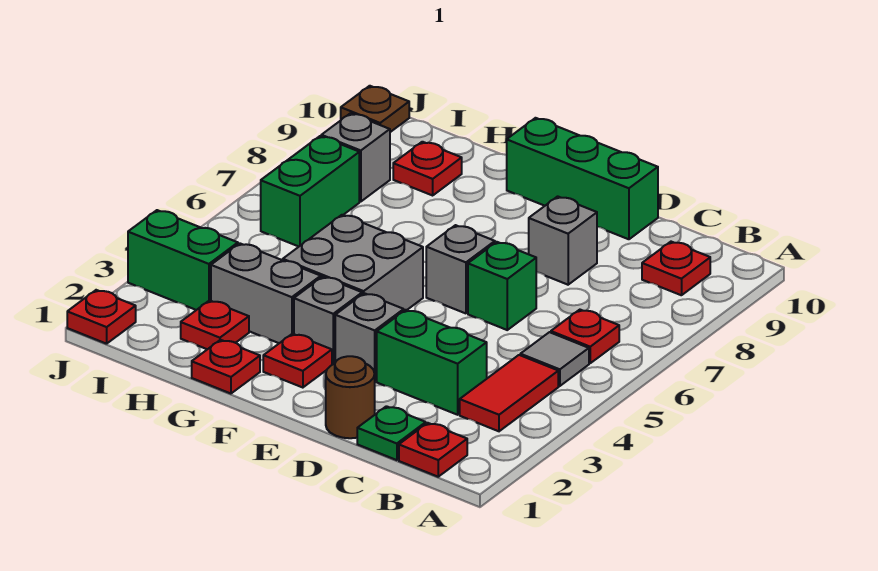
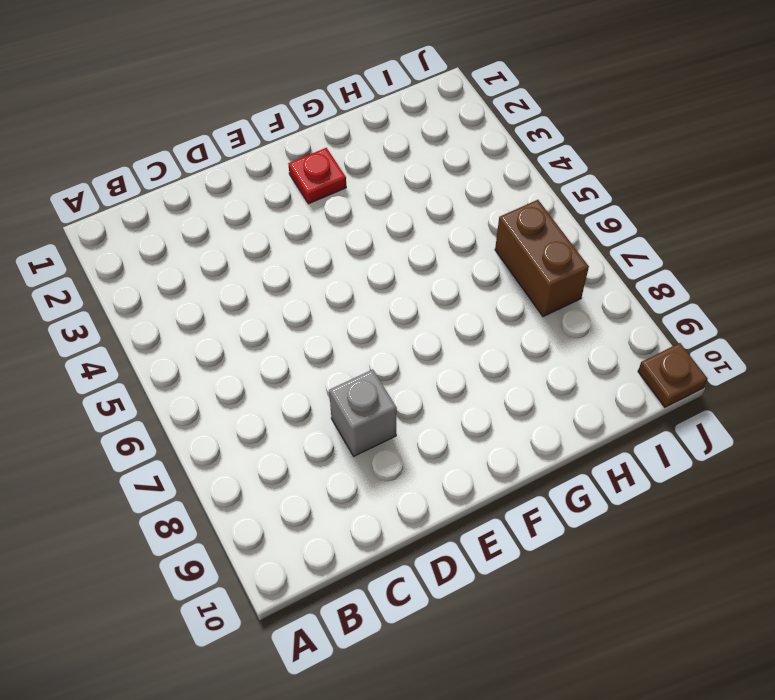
brown brick I6:I7 level 1 -> green brick I6:I7 level 1
none -> red plate B1 level 1
none -> red tile B3:B4 level 1
none -> grey tile B5 level 1

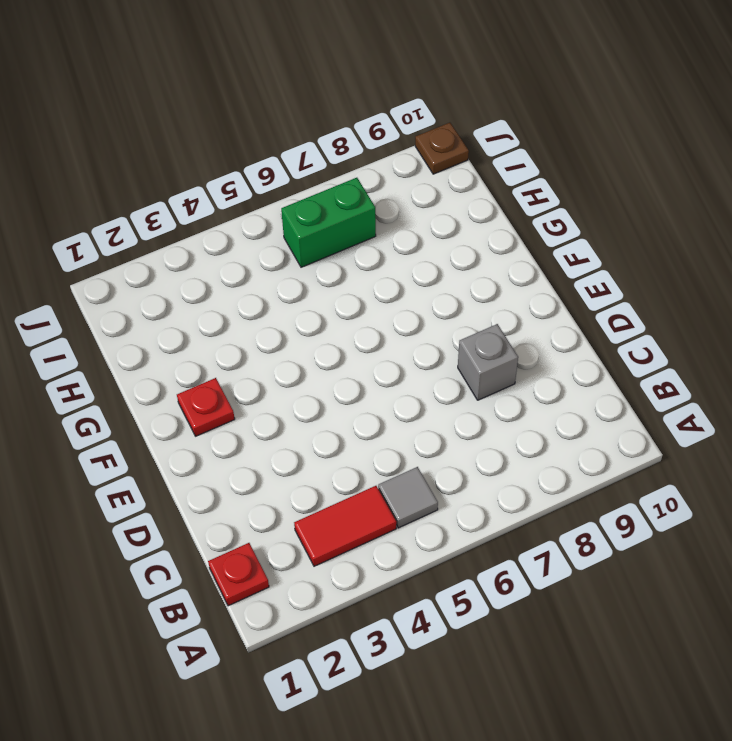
none -> red plate B6 level 1
none -> red plate B9 level 1
none -> green plate C1 level 1

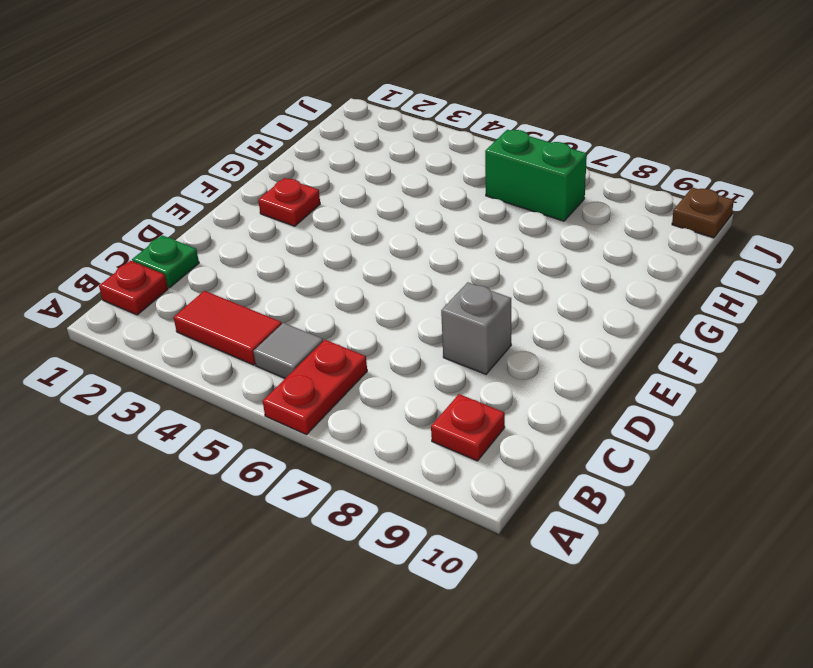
red plate A6:B6 level 1 -> red plate B6 level 1
none -> green brick C3:D3 level 1
none -> brown round brick D1 level 1
none -> green brick D6 level 1

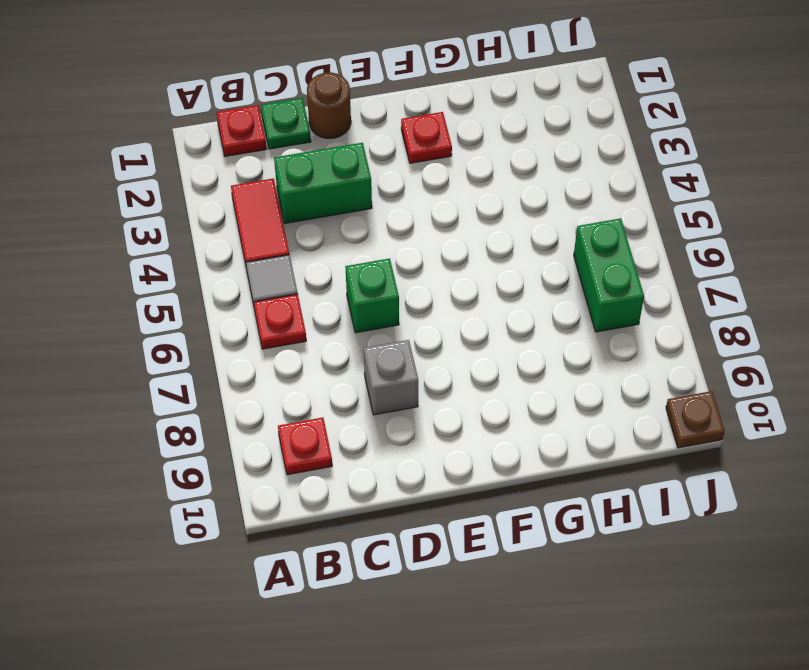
none -> green brick D10:F10 level 1
none -> grey brick E3 level 1
none -> grey brick E6 level 1

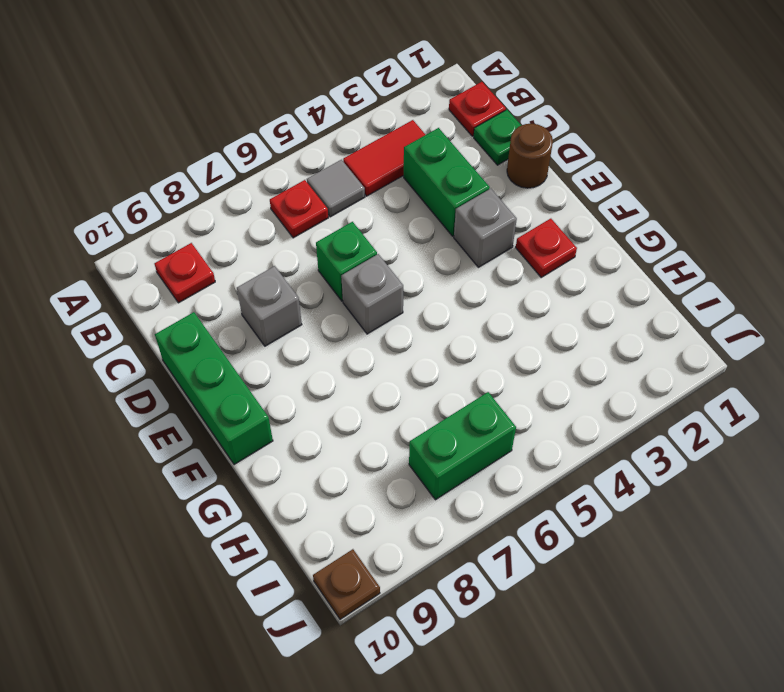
none -> grey brick F3 level 1
none -> grey brick F4:G5 level 1
none -> red plate G1 level 1

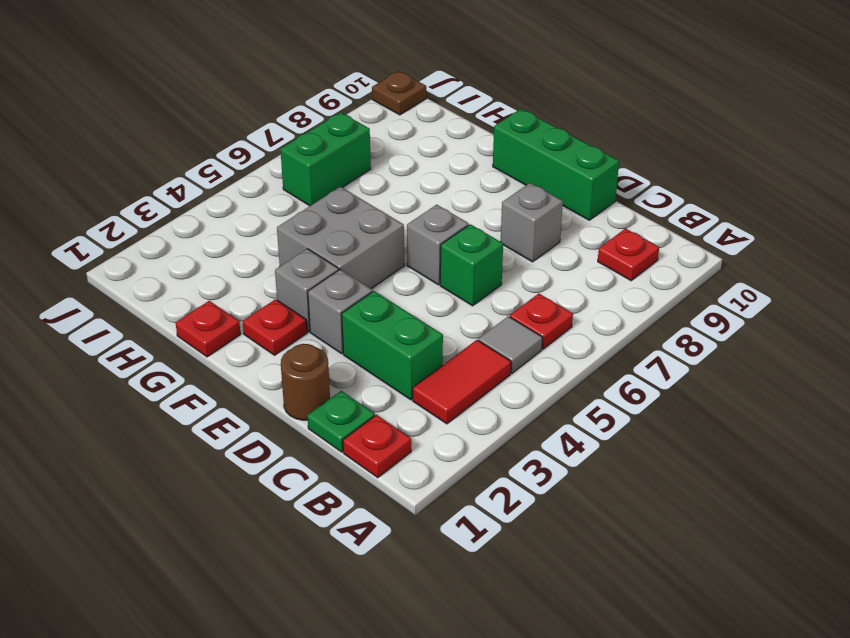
none -> grey brick G3:H3 level 1
none -> red plate H2 level 1
none -> red plate H9 level 1

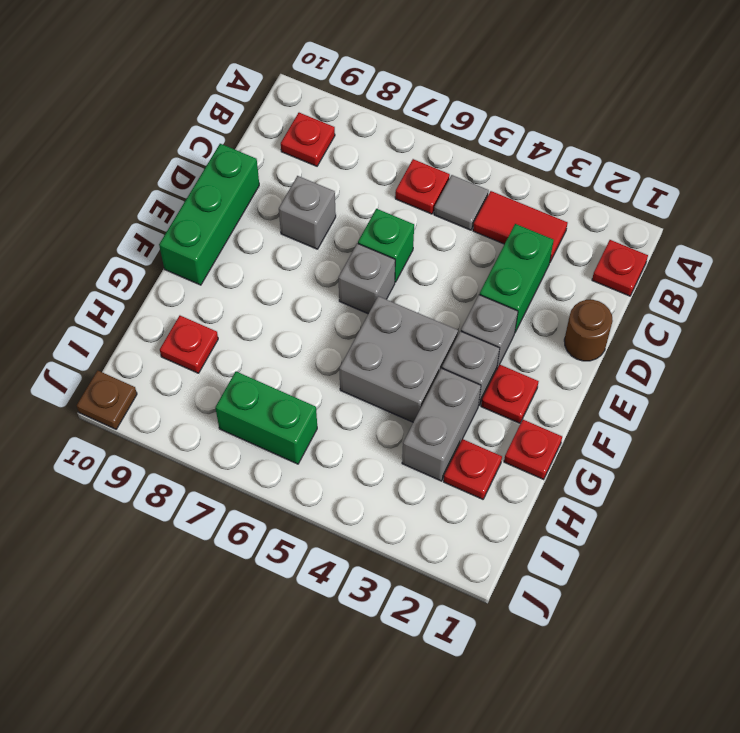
none -> green plate C1 level 1
none -> green brick I3:J3 level 1
none -> grey brick I8 level 1

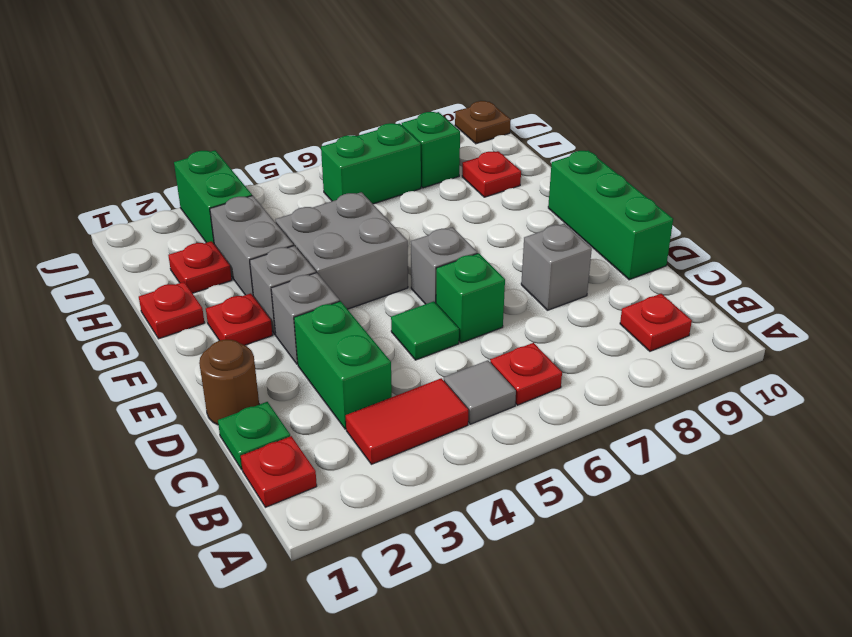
green tile D5 level 1 -> none
green brick I8 level 1 -> grey brick I8 level 1
none -> red plate J1 level 1

